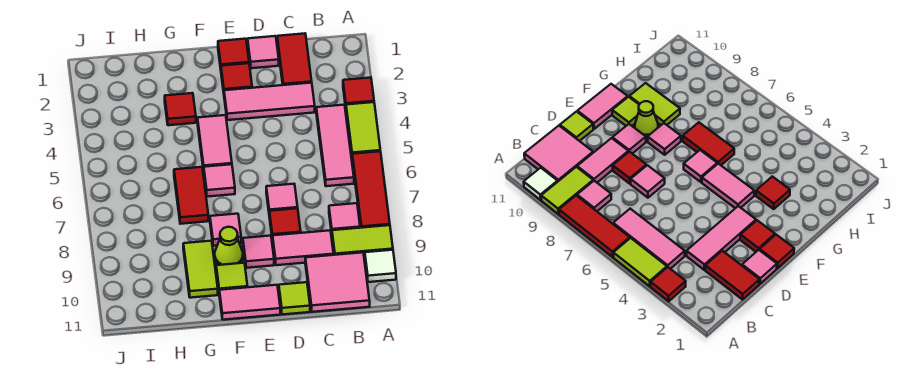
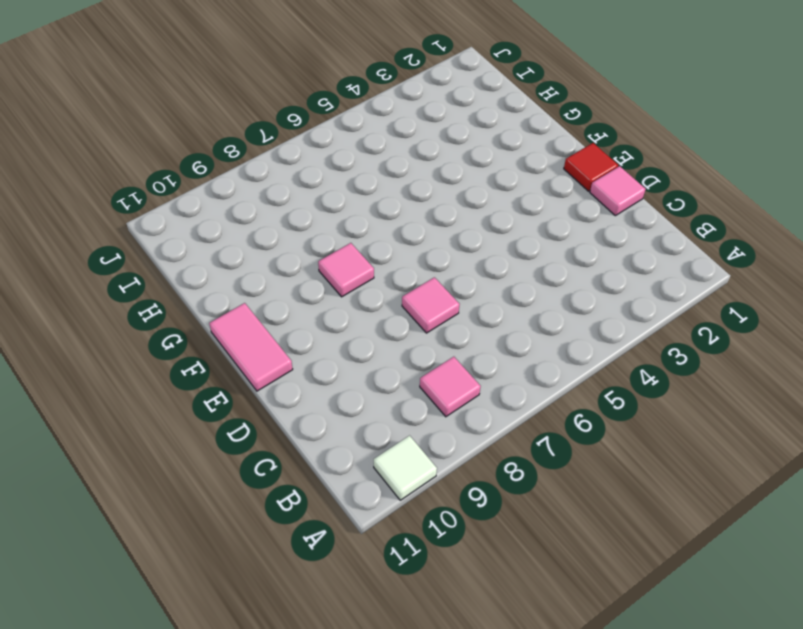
none -> red tile A3 level 1
none -> lime tile A4:A5 level 1
none -> red tile A6:A8 level 1

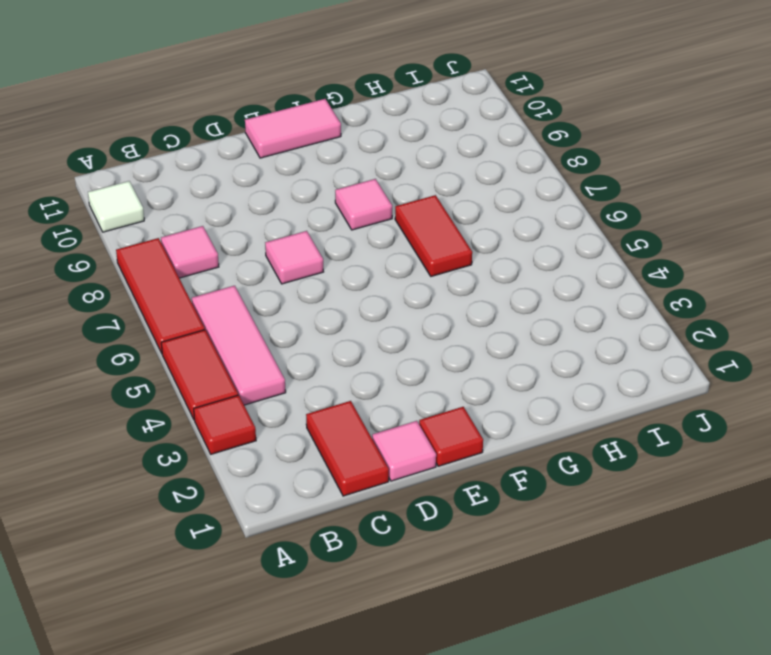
red tile A4:A5 level 1 -> lime tile A4:A5 level 1
none -> lime tile A9:B9 level 1
none -> pink tile B10:C11 level 1
none -> pink tile C3:E3 level 1

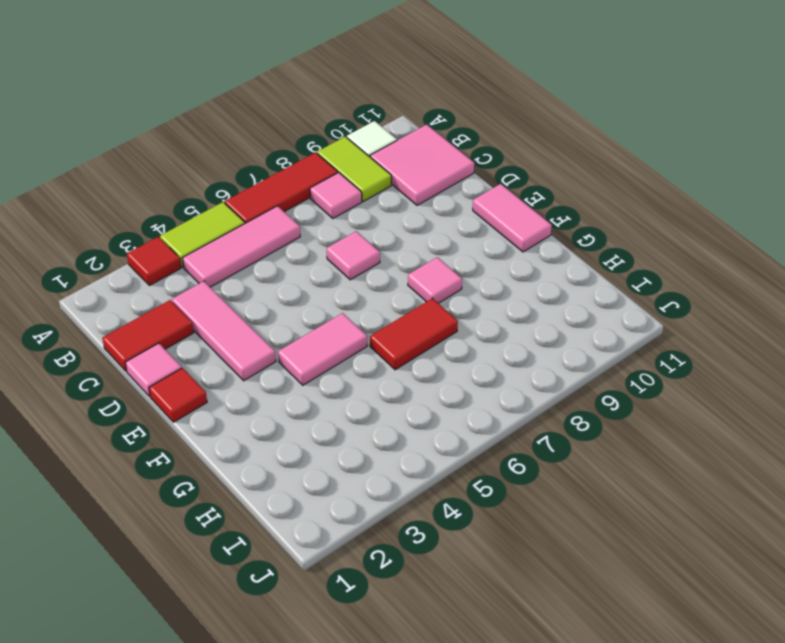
none -> pink tile C9:D9 level 1
none -> red tile D8 level 1
none -> lime tile D11 level 1

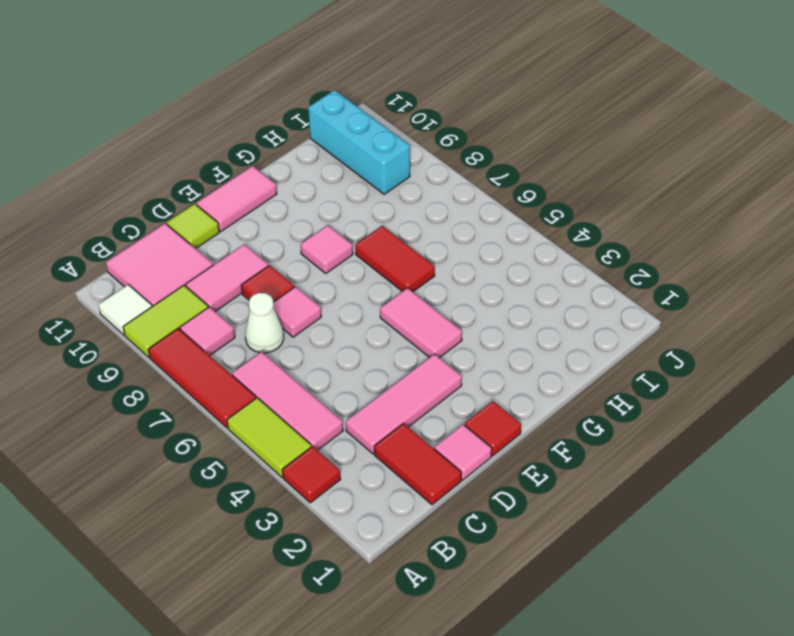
white cone C7 level 1 -> none
cyan brick I9:I11 level 1 -> none
none -> red tile E2 level 1
none -> pink tile E9 level 1
none -> pink tile F6 level 1

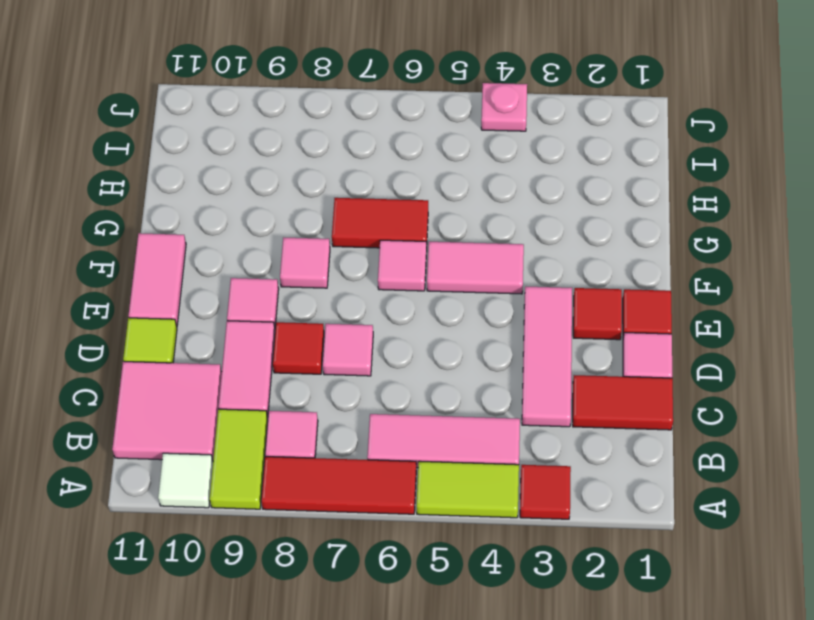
pink plate J4 level 1 -> none
none -> lime cone F9 level 1
none -> lime tile F10 level 1
none -> red tile G3 level 1

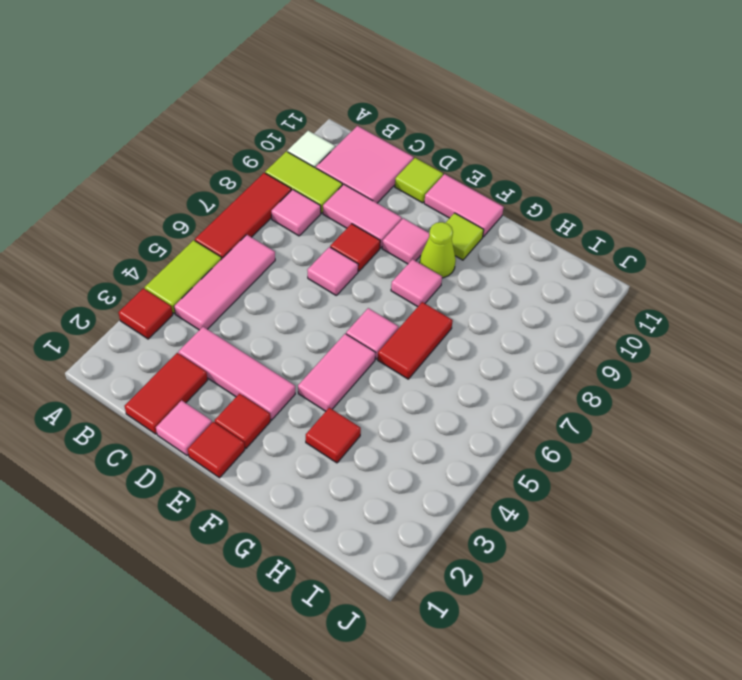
none -> lime tile G9:G10 level 1

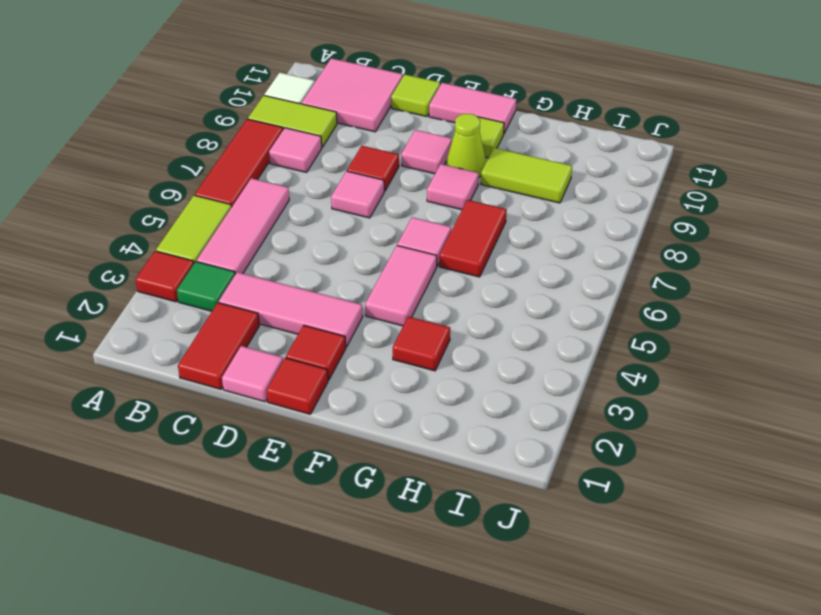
green tile B3 level 1 -> none
lime tile G9:H9 level 1 -> lime tile G9:G10 level 1
none -> pink tile C9:D9 level 1

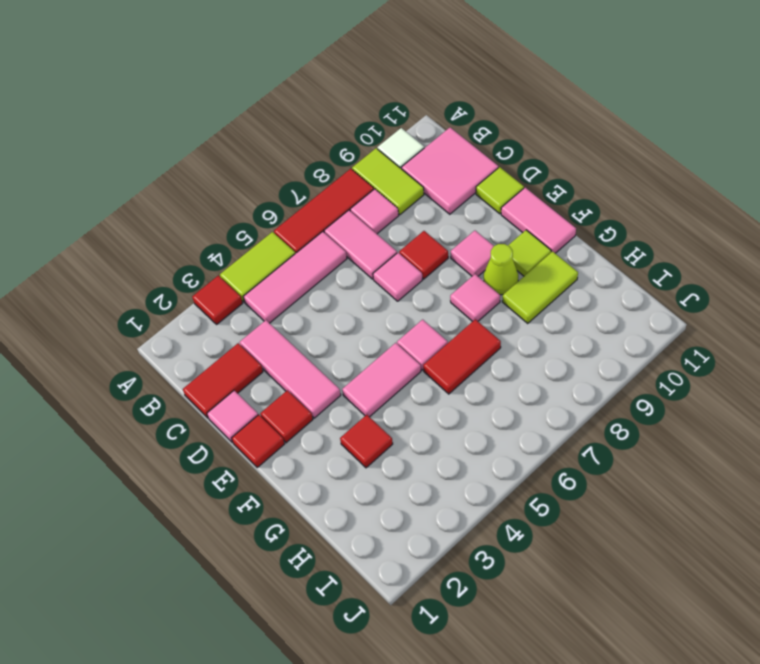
pink tile B7:C7 level 1 -> pink tile C9:D9 level 1

